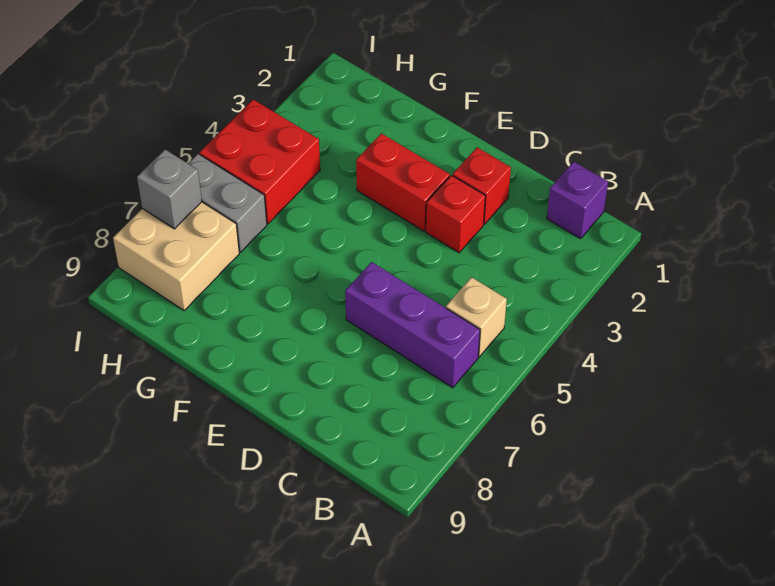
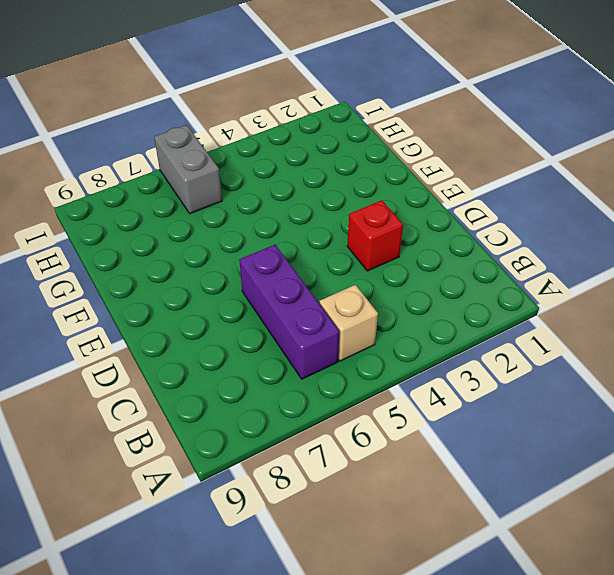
none -> purple brick B1 level 1
none -> red brick D2 level 1

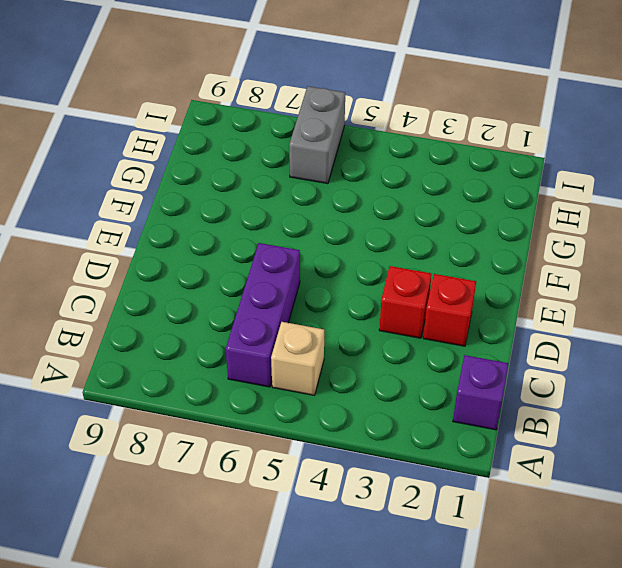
none -> red brick E3:F3 level 1
none -> red brick H4:I5 level 1

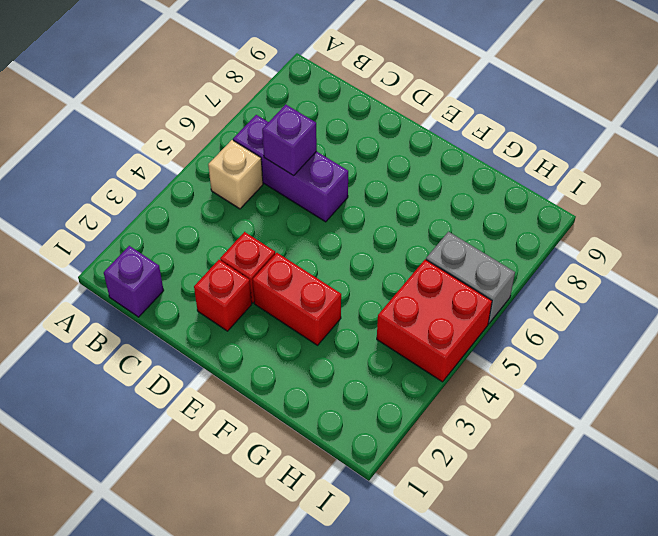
purple brick C6 level 2 -> none
none -> tan brick H7:I8 level 1
none -> grey brick I7 level 2

